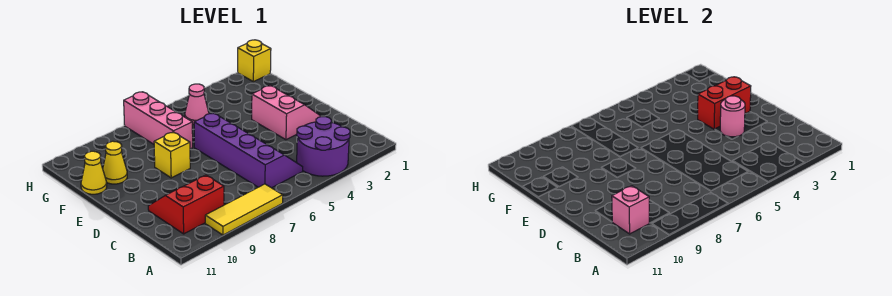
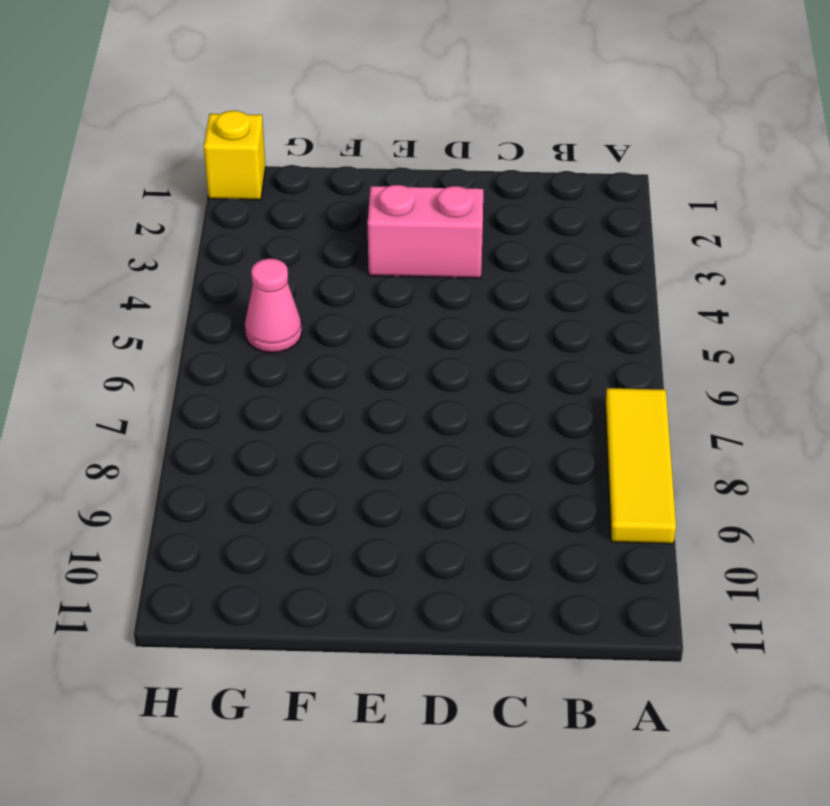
none -> purple round brick A3:B4 level 1
none -> purple slope B5:E6 level 1 top 6
none -> red slope B9:C10 level 1 top B

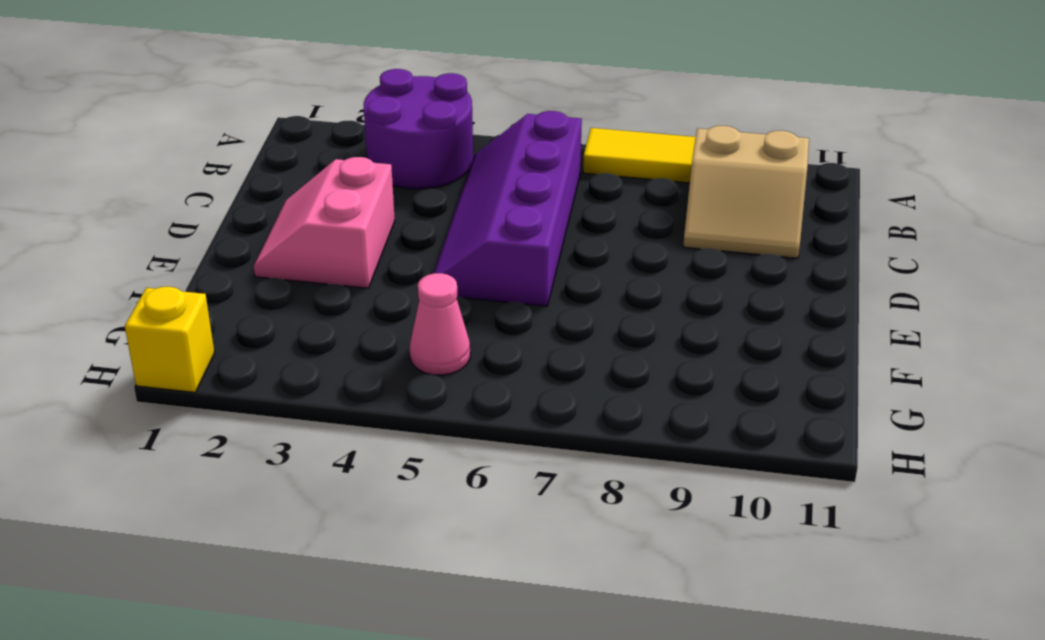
tan slope B9:C10 level 1 top B -> red slope B9:C10 level 1 top B
none -> yellow brick E8 level 1
none -> pink brick F7:H7 level 1
none -> yellow cone F10 level 1

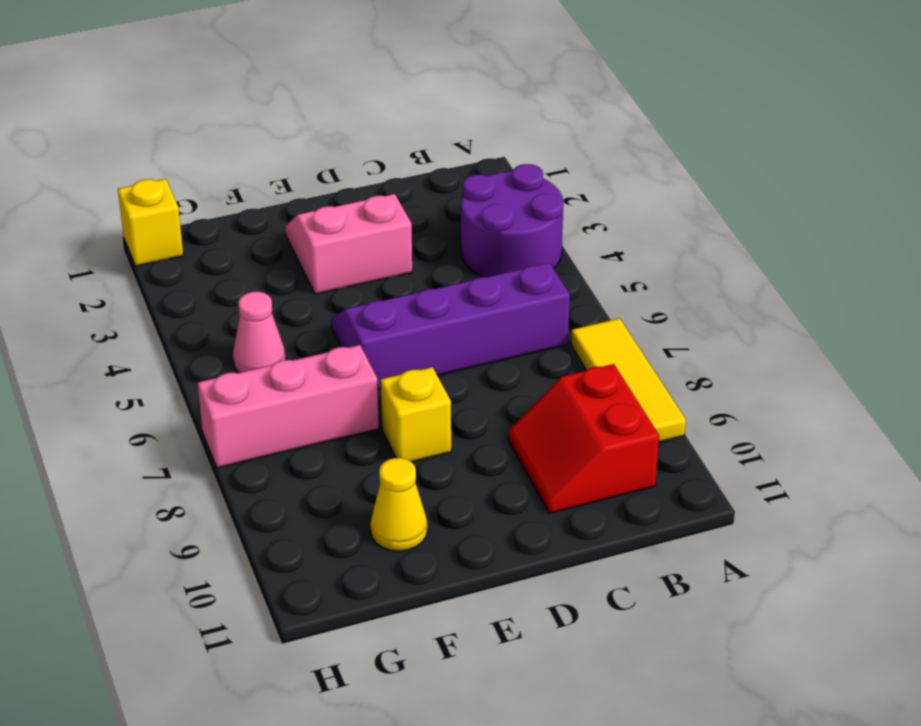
none -> yellow cone F11 level 1
none -> pink brick B10 level 2
none -> pink round brick D3 level 2

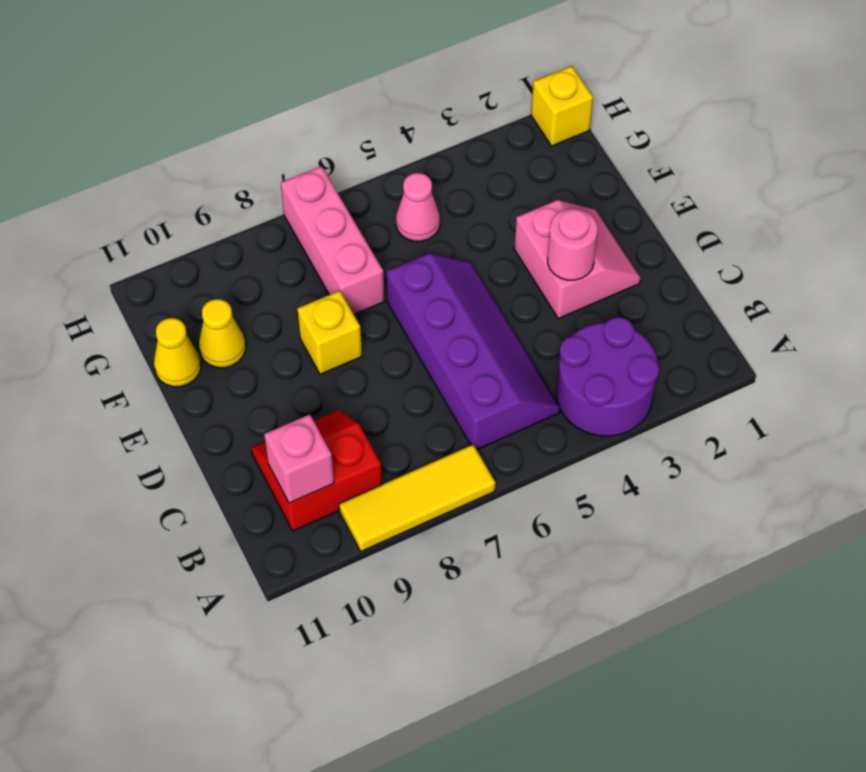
none -> red brick E2:E3 level 2

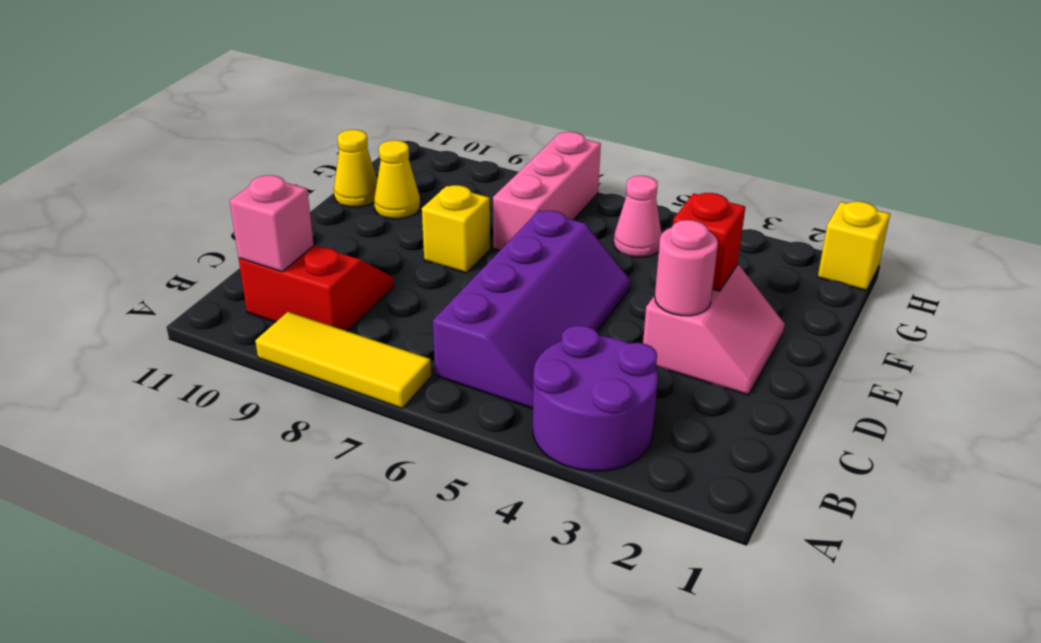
red brick E3 level 2 -> red brick E2:E3 level 2

